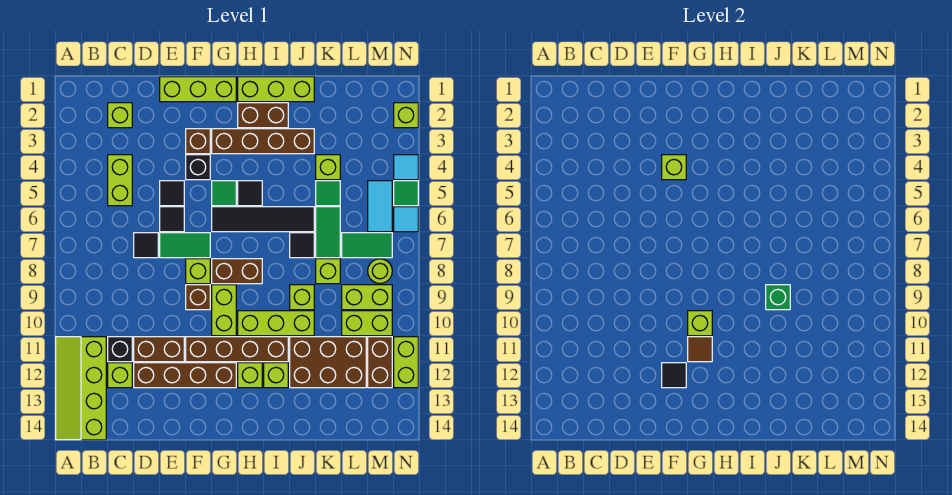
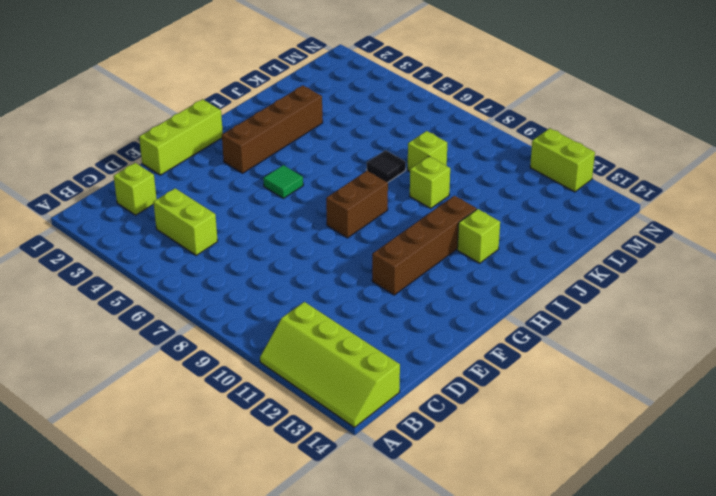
none -> black brick C11 level 1
none -> lime brick C12 level 1
none -> black tile D7 level 1
none -> brown brick D11:E11 level 1

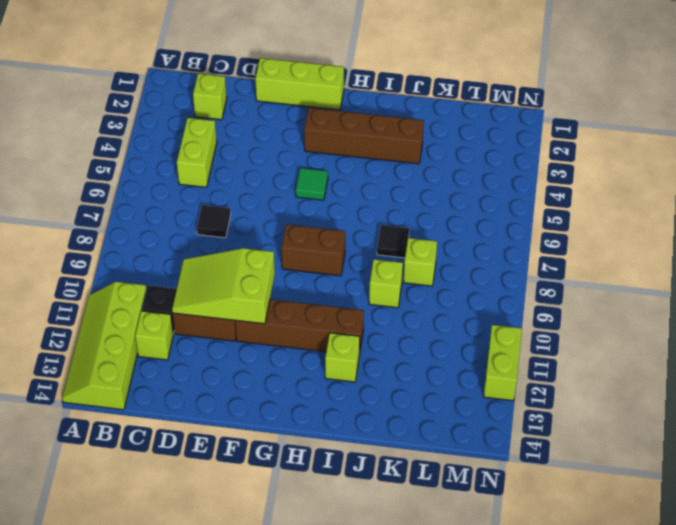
lime slope D10:F11 level 2 top F -> none
none -> brown brick D12:G12 level 1
none -> black tile E5 level 1
none -> black tile E6 level 1
none -> green tile E7:F7 level 1

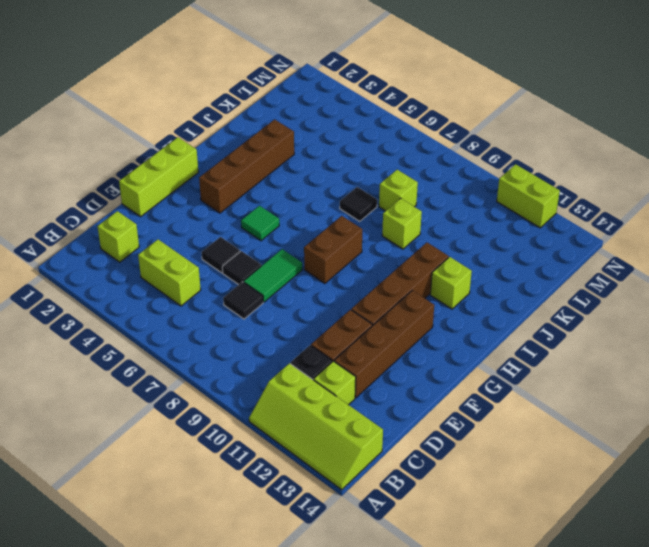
none -> brown brick F3 level 1
none -> black brick F4 level 1
none -> lime brick F8 level 1
none -> brown brick F9 level 1

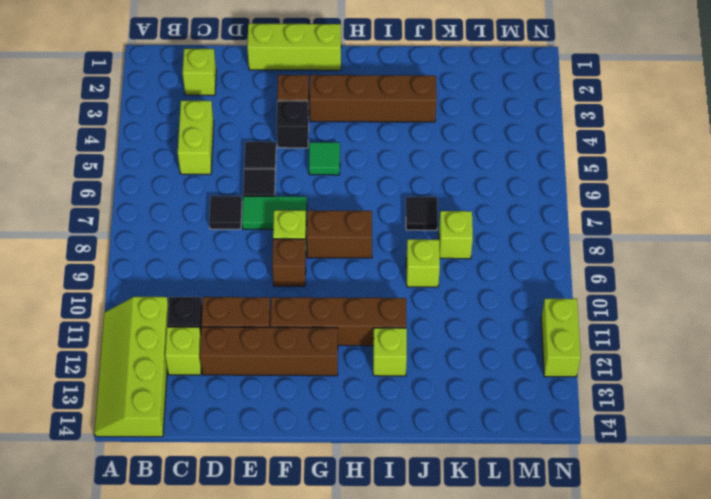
none -> black tile G6:J6 level 1
none -> lime brick G9:G10 level 1
none -> lime brick H1:J1 level 1
none -> brown brick H2:I2 level 1

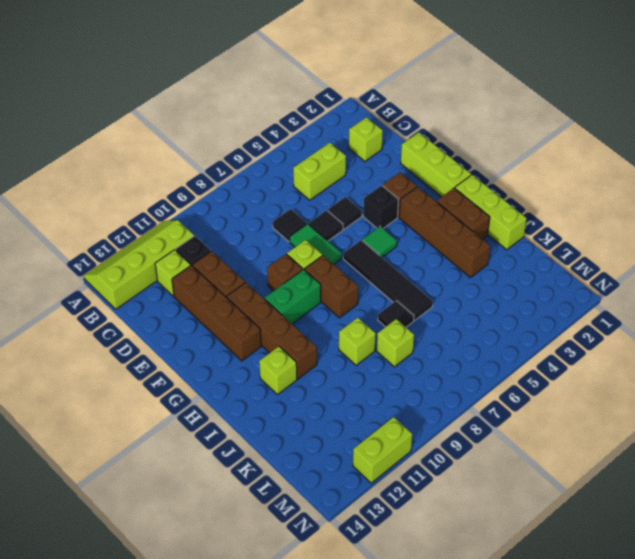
green brick G9:G10 level 1 -> lime brick G9:G10 level 1
none -> black tile H5 level 1
none -> lime brick H10:J10 level 1
none -> lime brick H12 level 1
none -> brown brick J11:L12 level 1

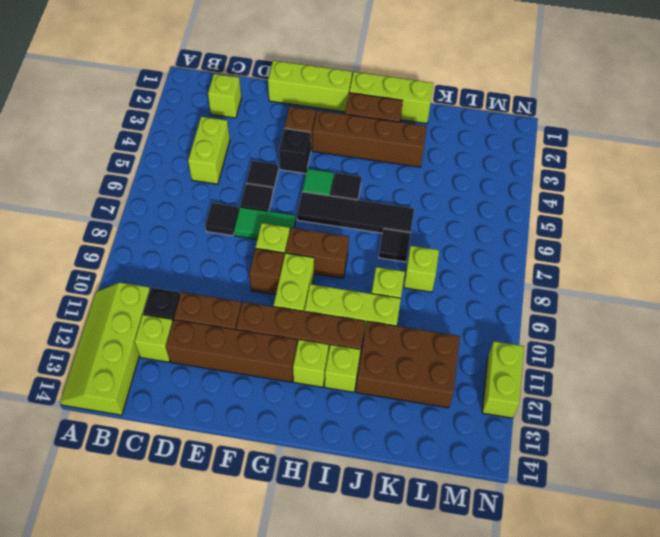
none -> lime brick K4 level 1
none -> green tile K5 level 1
none -> green tile K6:K7 level 1
none -> green tile L7:M7 level 1

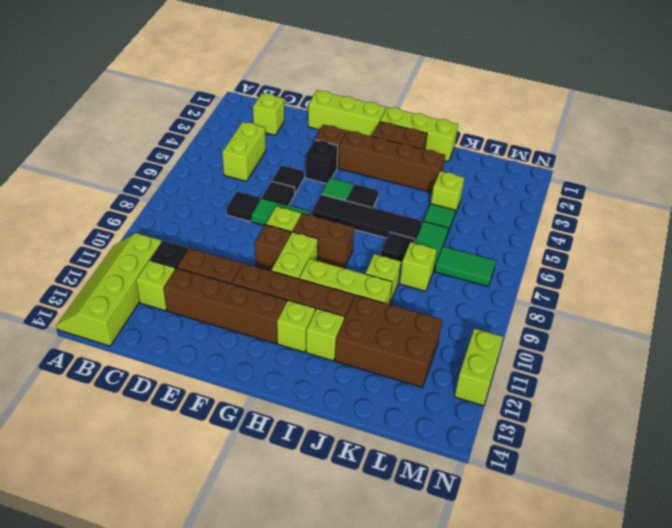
none -> lime brick L9:M9 level 1
none -> lime brick L10:M10 level 1
none -> cyan tile M5:M6 level 1
none -> lime round brick M8 level 1

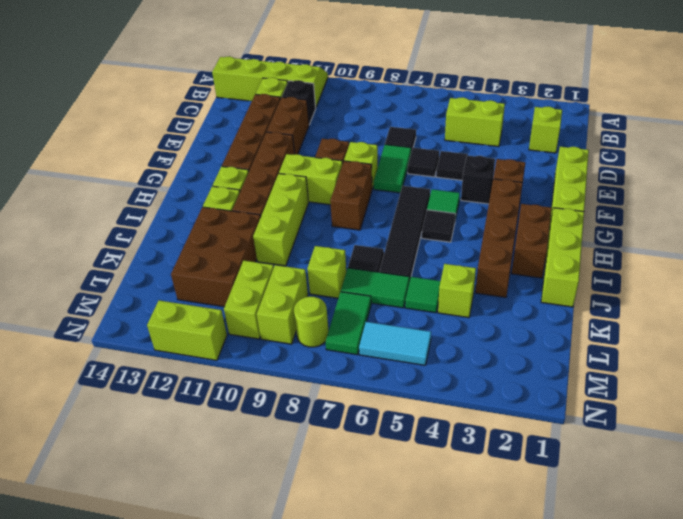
none -> lime brick J9 level 1
none -> brown brick M11:M12 level 1
none -> lime brick N2 level 1
none -> cyan tile N4 level 1

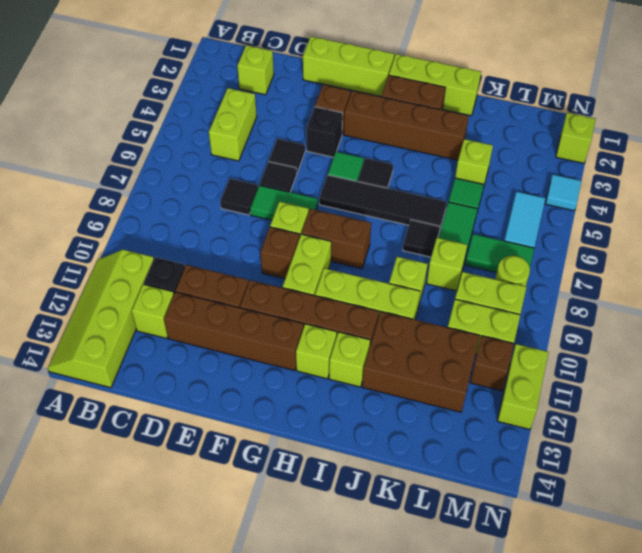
brown brick M11 level 1 -> brown brick M11:M12 level 1
none -> green tile N5 level 1
none -> cyan tile N6 level 1
none -> lime brick F4 level 2
none -> black tile F12 level 2

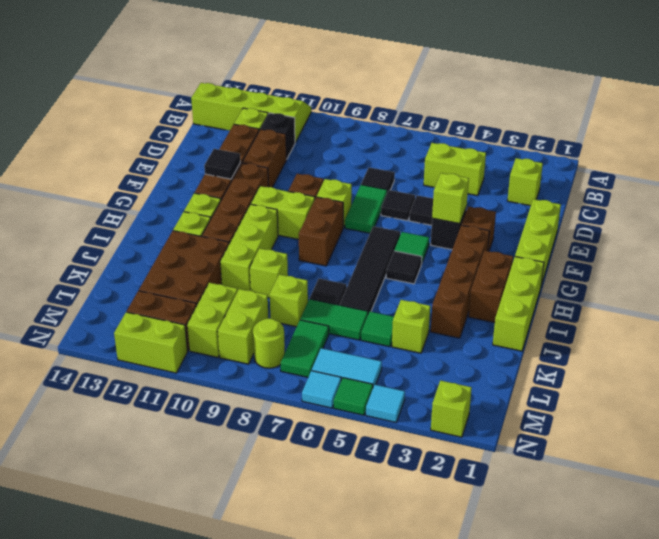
none -> lime brick G10 level 2
none -> brown tile G11 level 2
none -> green brick J9 level 2

